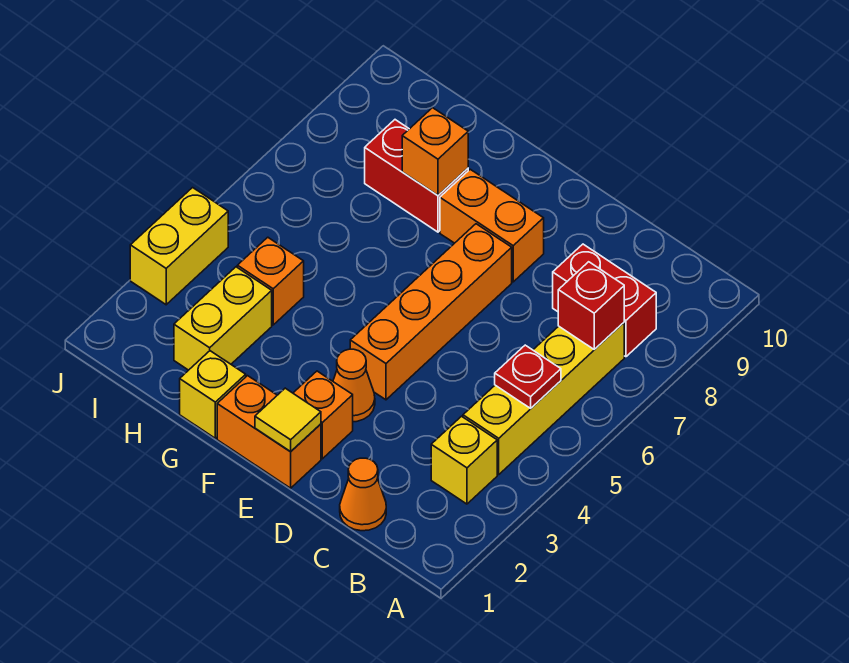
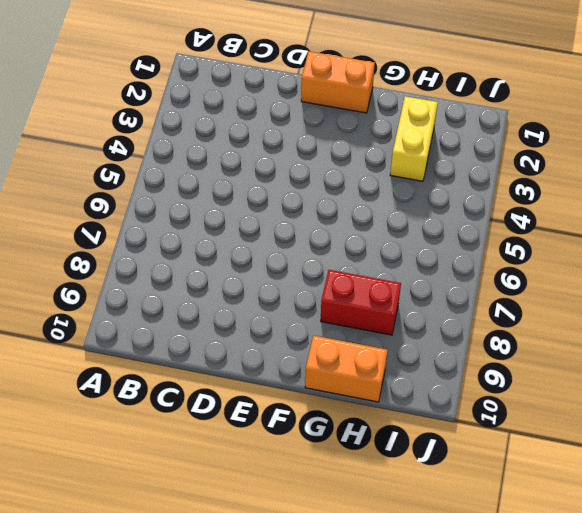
orange brick G10:H10 level 1 -> orange brick E8:F8 level 1
none -> yellow brick B3 level 1
none -> yellow brick B4:B7 level 1
none -> red brick B8:C8 level 1

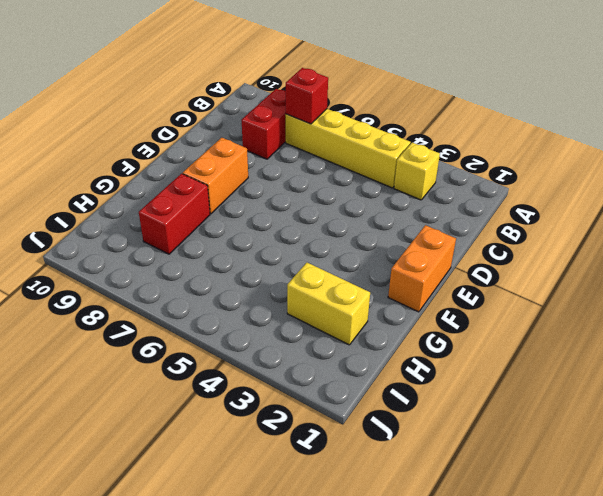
none -> orange cone C1 level 1
none -> orange brick E2 level 1
none -> orange cone E3 level 1

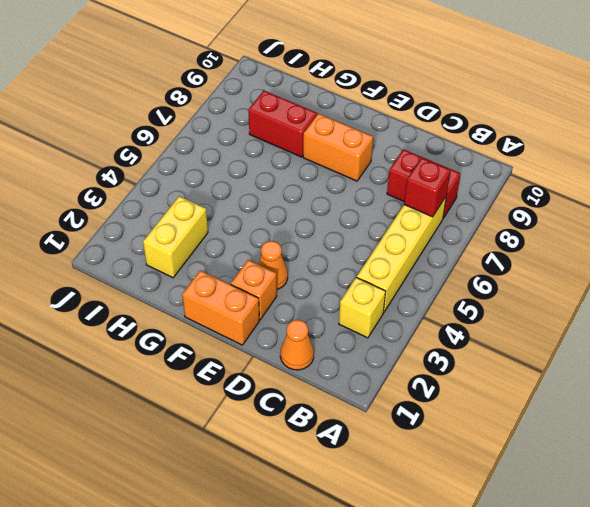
none -> orange brick E4:E7 level 1
none -> yellow brick G1 level 1
none -> orange brick H4 level 1

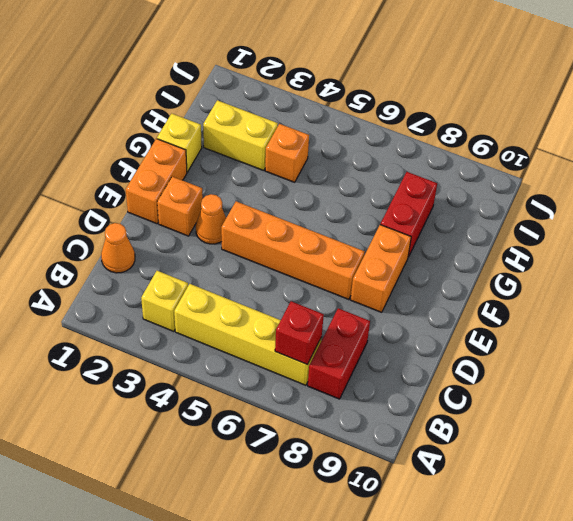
none -> yellow brick J3:J4 level 1
none -> red plate B5 level 2
none -> yellow tile E1 level 2

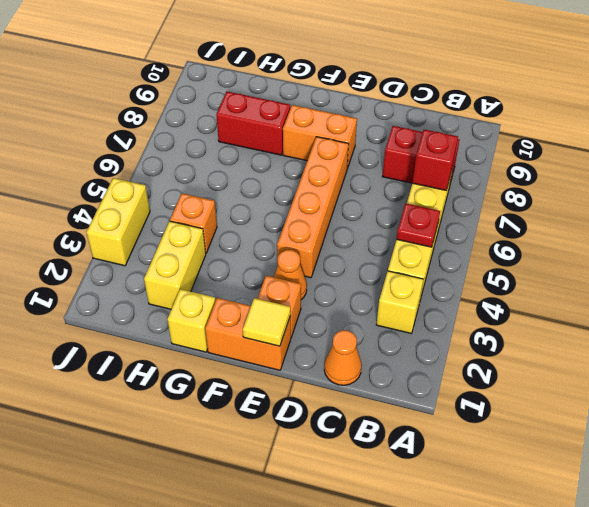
none -> orange brick G8 level 2

